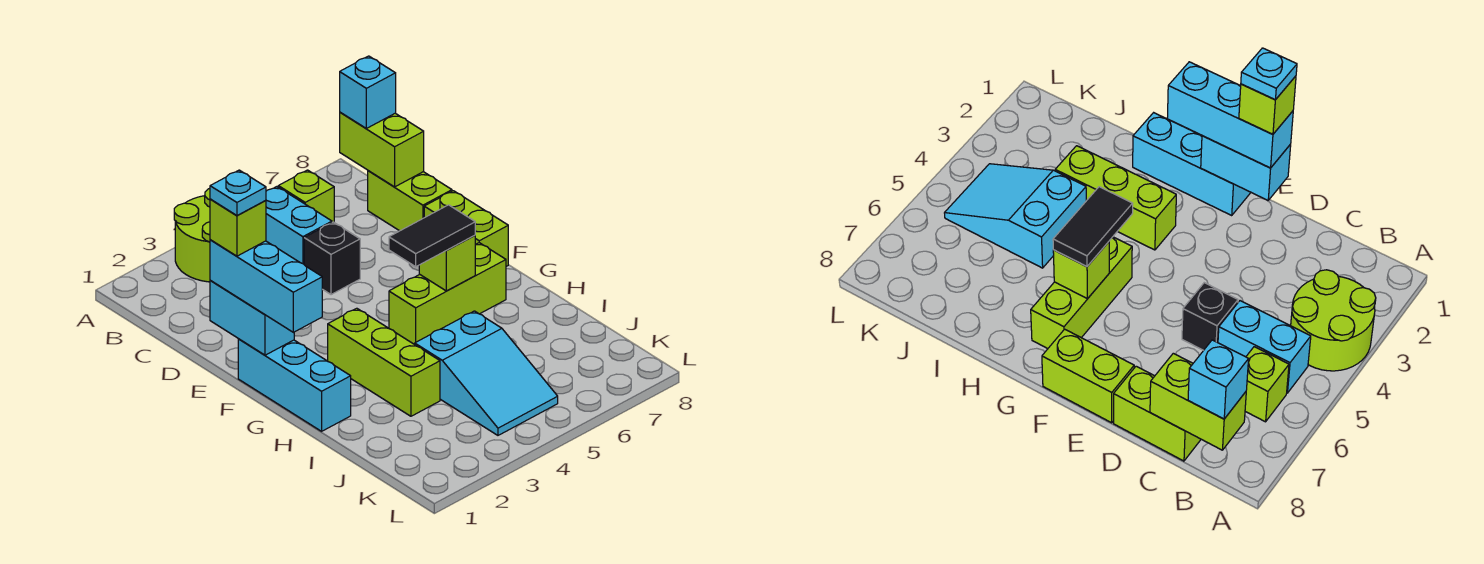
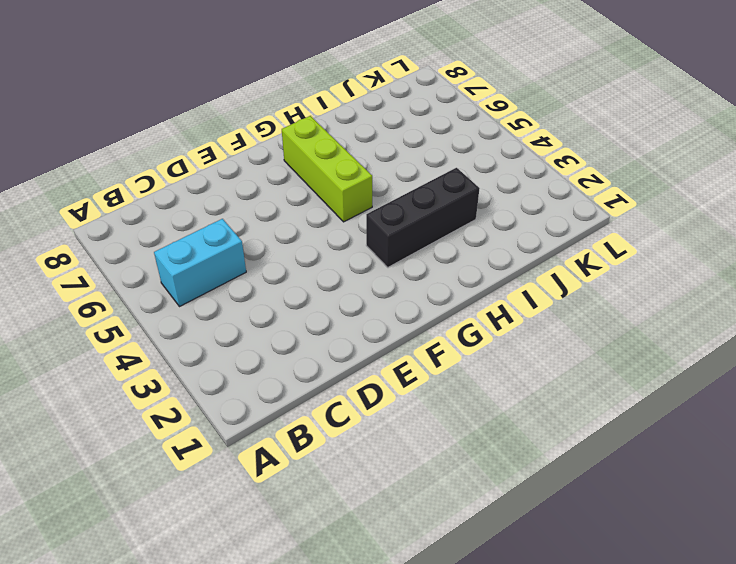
black brick G3:I3 level 1 -> lime brick G3:I3 level 1
none -> lime round brick A3:B4 level 1
none -> lime brick B6 level 1
none -> lime brick C8:D8 level 1

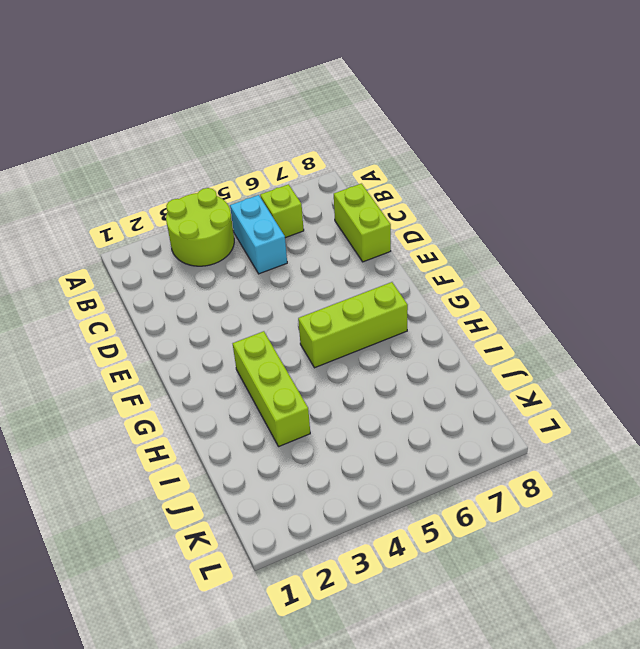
none -> black brick D5 level 1
none -> lime brick E8:F8 level 1
none -> cyan brick F1:H1 level 1

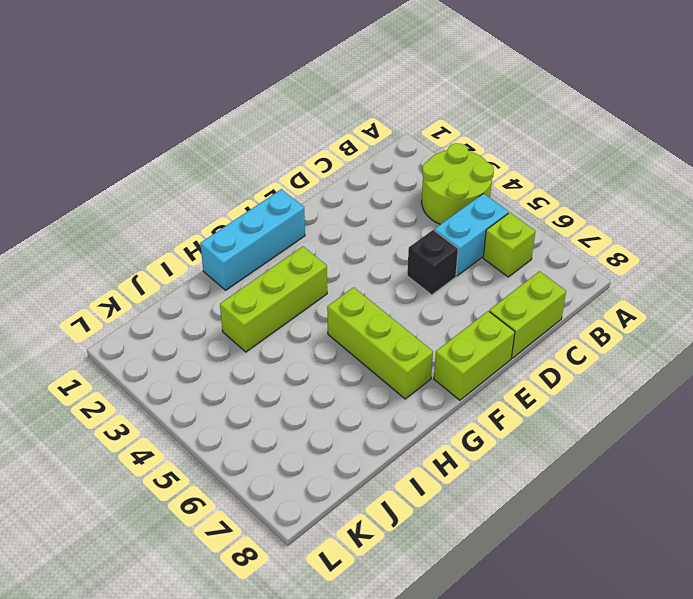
none -> cyan slope I4:K5 level 1 top I
none -> lime brick B8:C8 level 2
none -> cyan brick E1:F1 level 2

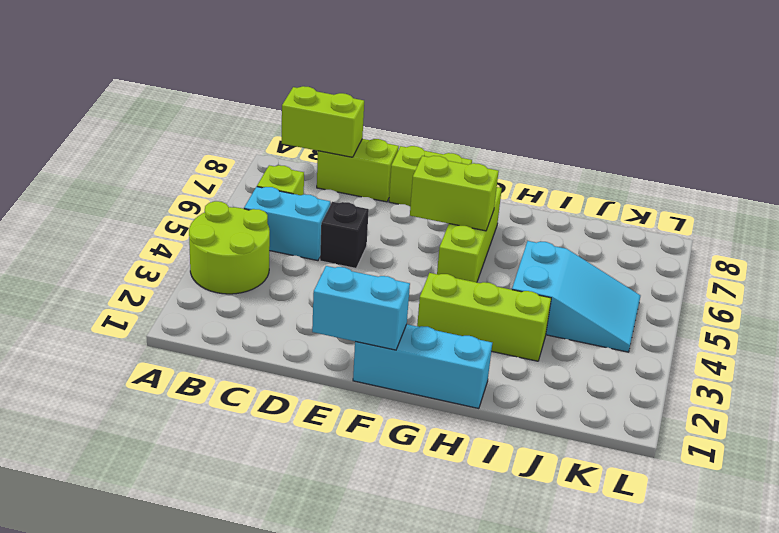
lime brick F6:G6 level 2 -> lime brick G6 level 2
none -> cyan brick B8 level 3
none -> cyan brick E1:G1 level 3
none -> black tile G5:G6 level 3

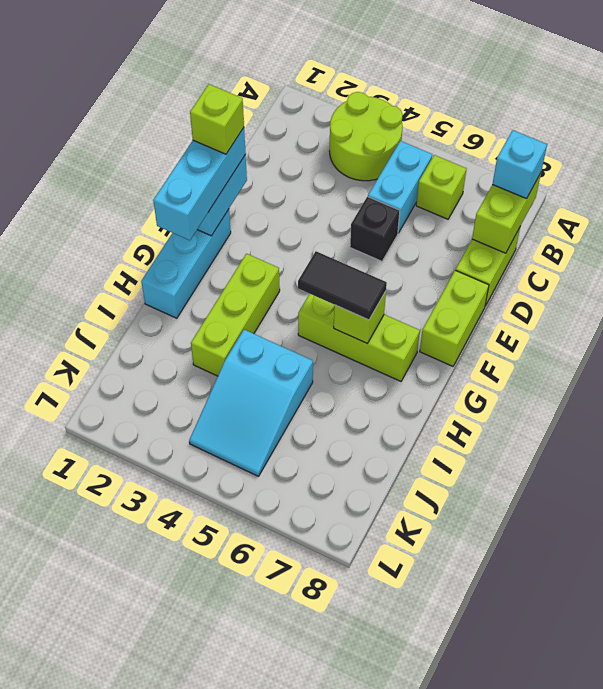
none -> cyan plate E1 level 5

